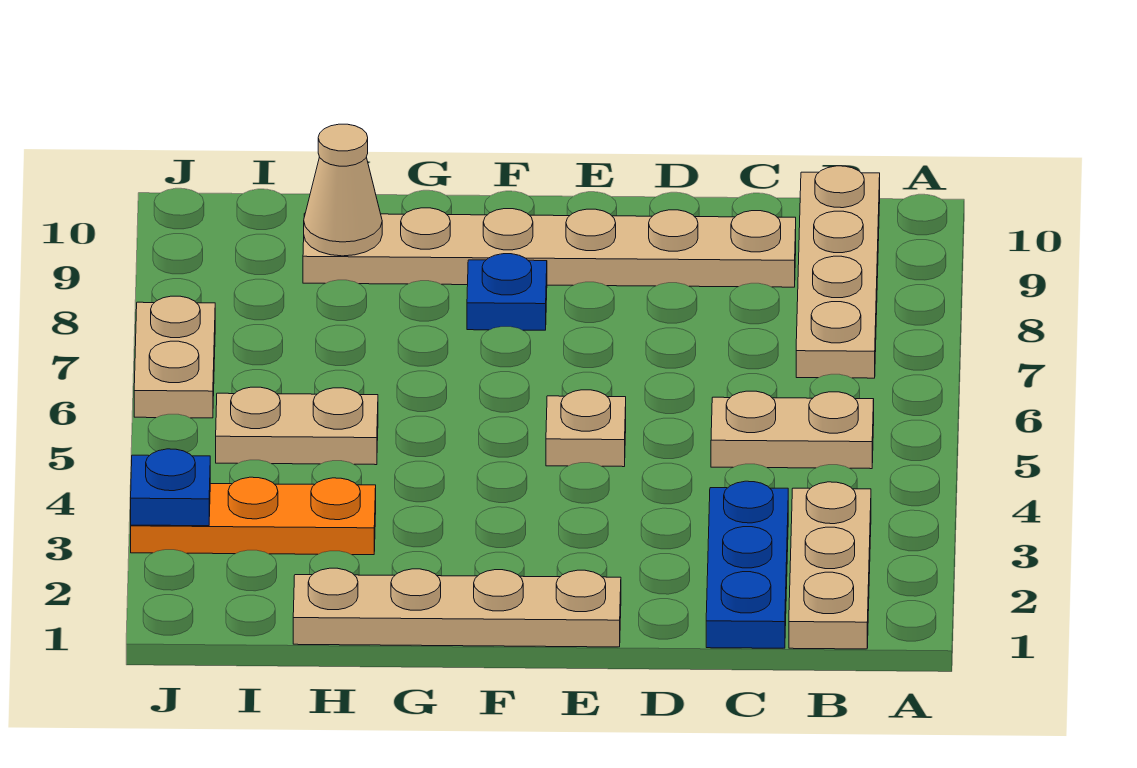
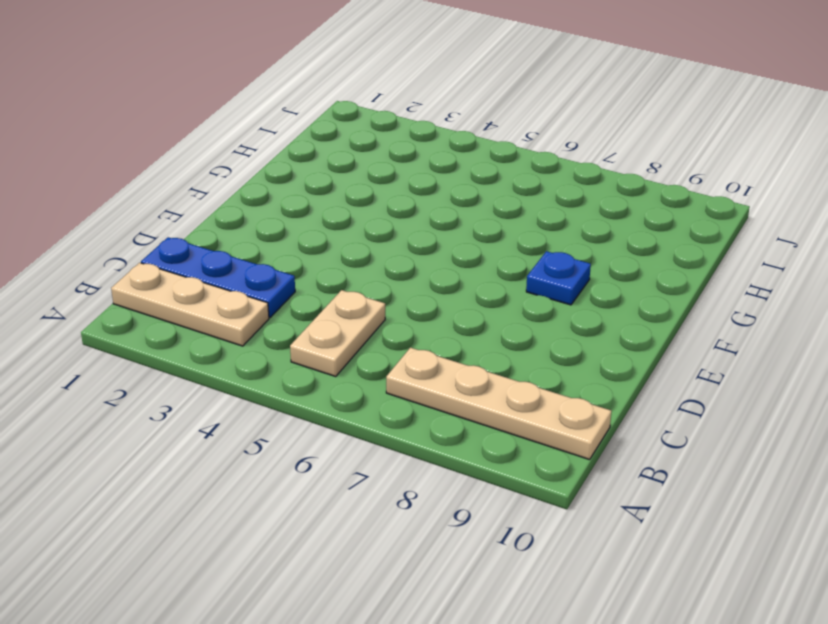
none -> tan plate C9:H9 level 1
none -> tan plate E1:H1 level 1
none -> tan plate E5 level 1

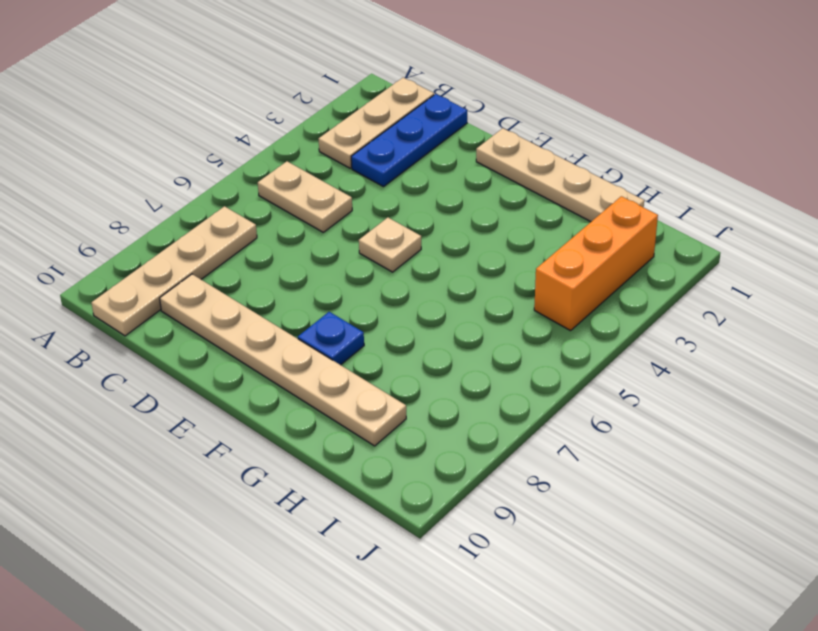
orange brick I2:I4 level 1 -> orange plate H3:J3 level 1
none -> tan plate H5:I5 level 1
none -> tan plate J6:J7 level 1
none -> tan cone H9 level 2

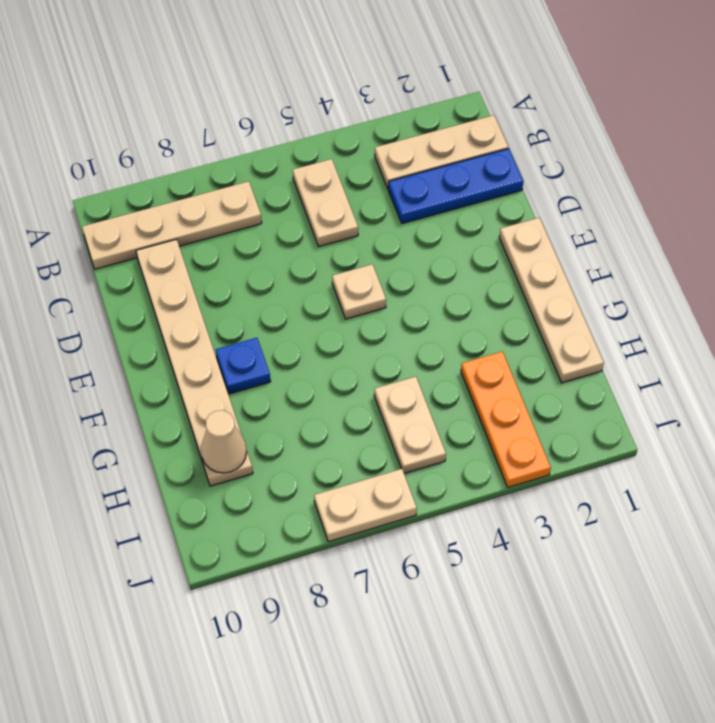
none -> blue plate J3 level 2

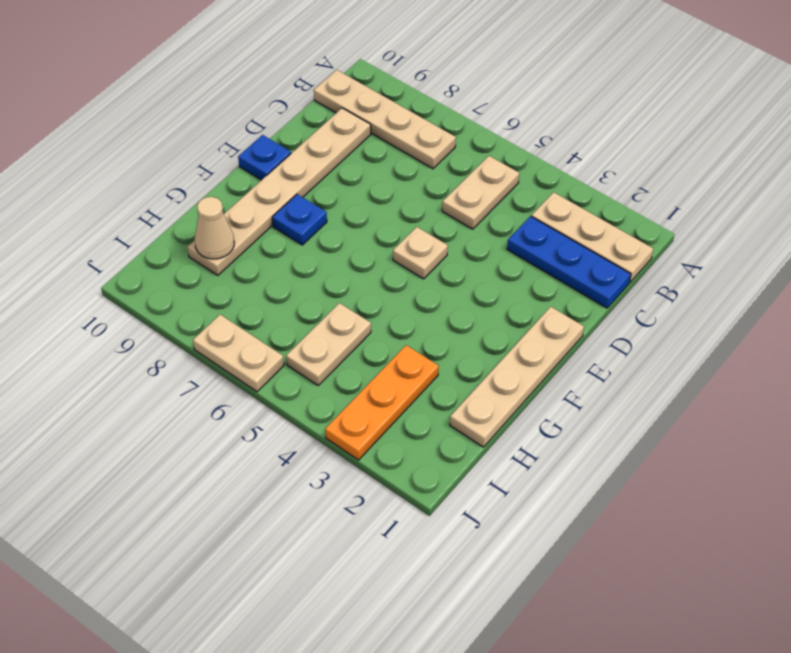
blue plate E10 level 1 -> blue plate J3 level 2

